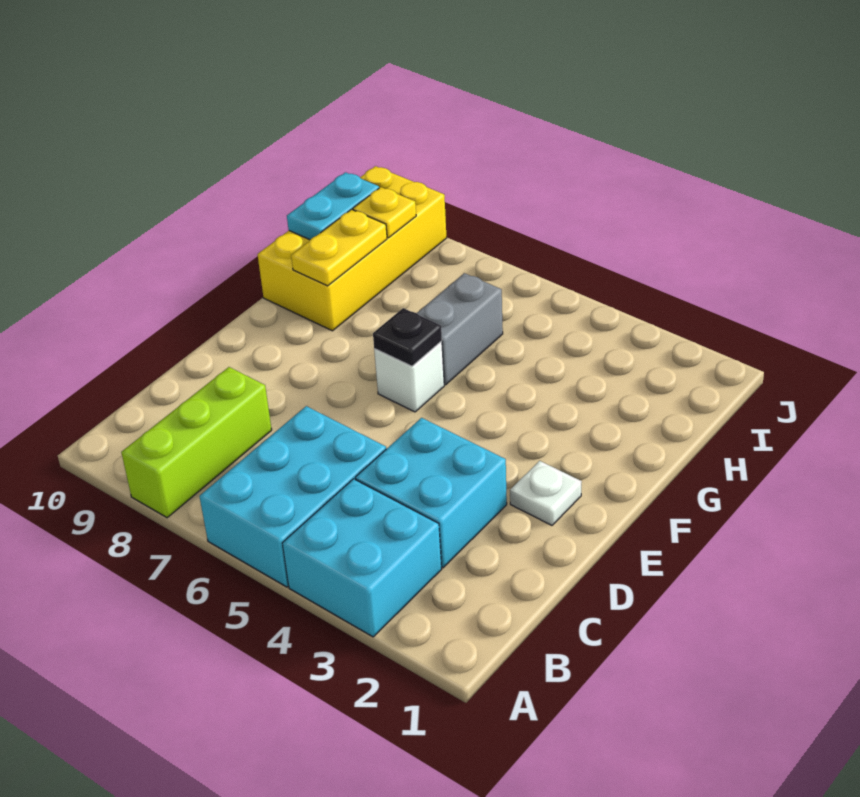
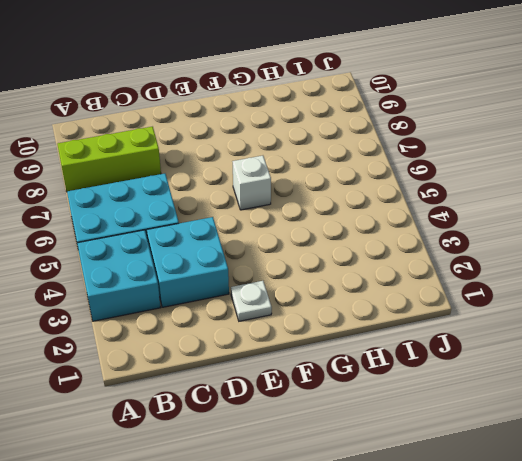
none -> grey brick G6:H6 level 1
none -> yellow brick G9:J10 level 1
none -> black plate F6 level 2

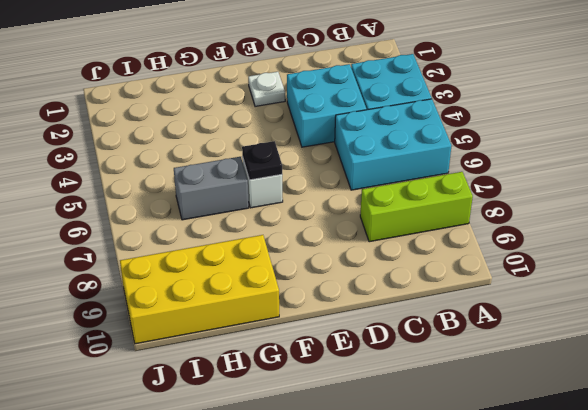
none -> yellow plate G9:H9 level 2
none -> cyan plate H10:I10 level 2
none -> yellow plate I9 level 2

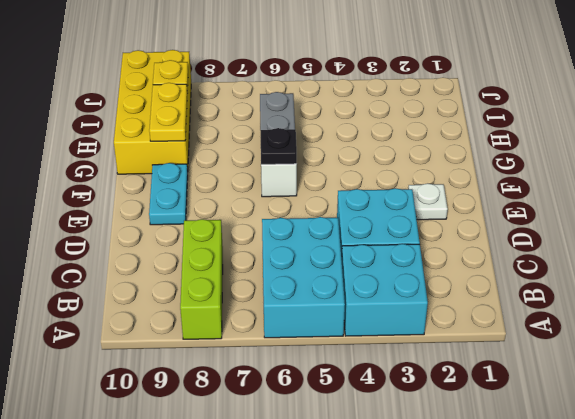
cyan plate E9:F9 level 1 -> cyan plate H10:I10 level 2

